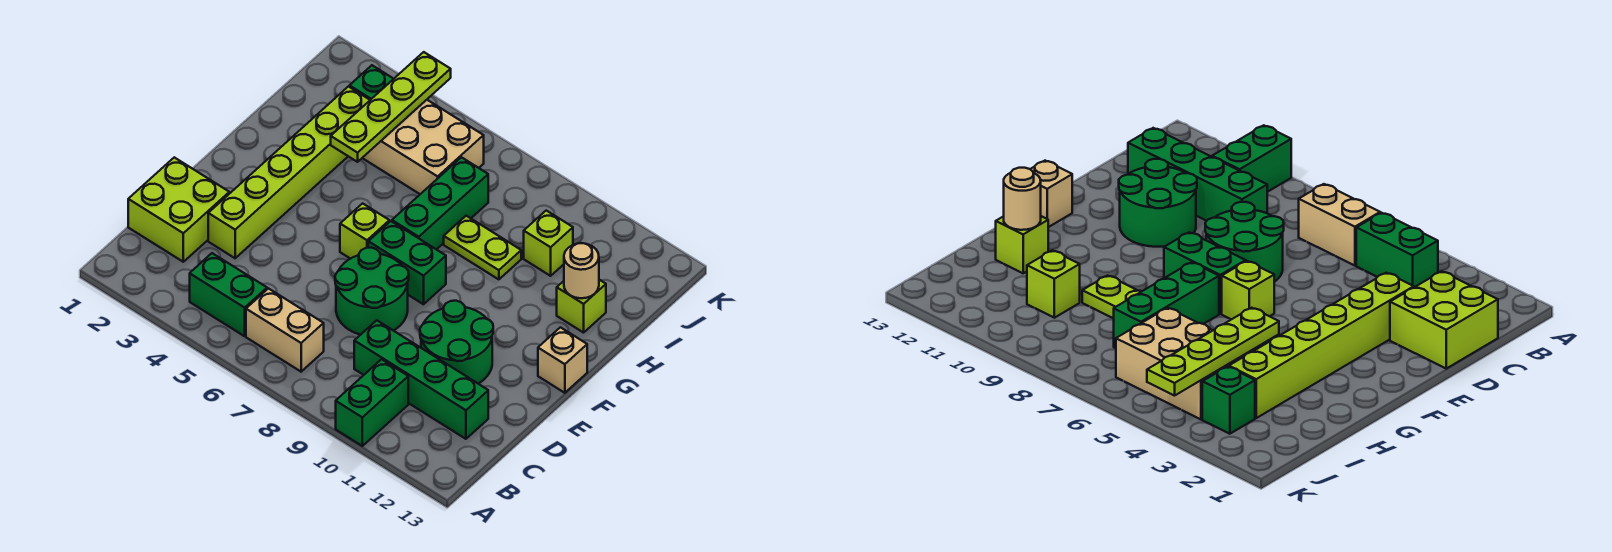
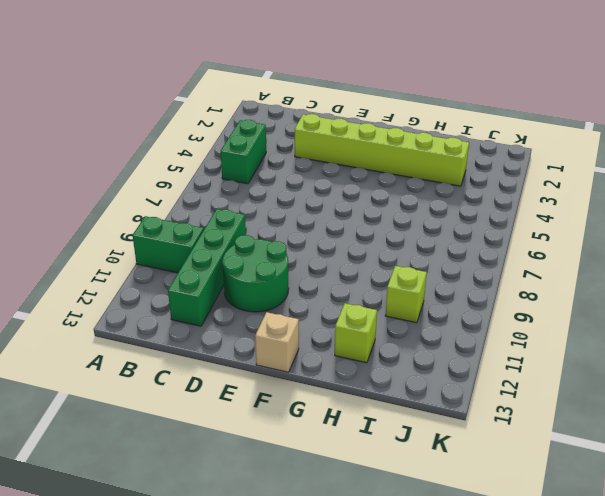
none -> tan brick B6:B7 level 1
none -> lime brick C1:D2 level 1
none -> green round brick D7:E8 level 1

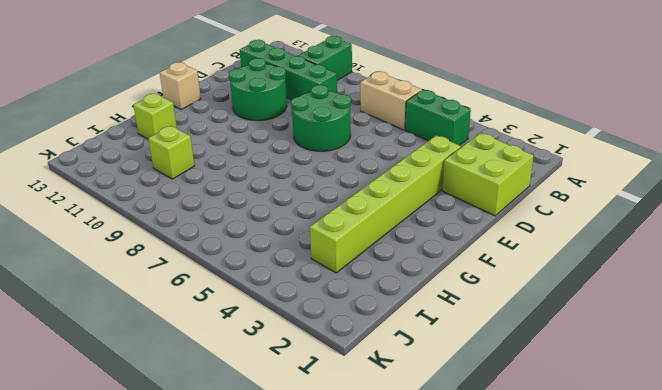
none -> lime brick F6 level 1
none -> green brick F7:F8 level 1
none -> green brick G7:I7 level 1

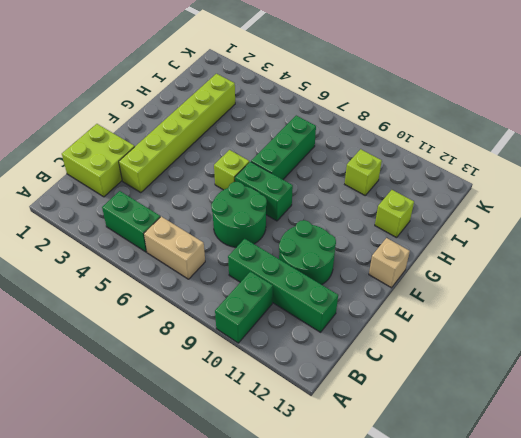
none -> lime plate H8:H9 level 1
none -> tan brick I4:J6 level 1
none -> green brick J3 level 1

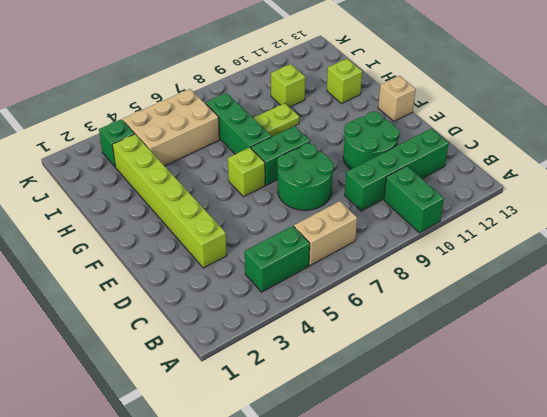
none -> lime brick C1:D2 level 1
none -> lime plate H4:K4 level 2
none -> tan round brick H12 level 2

